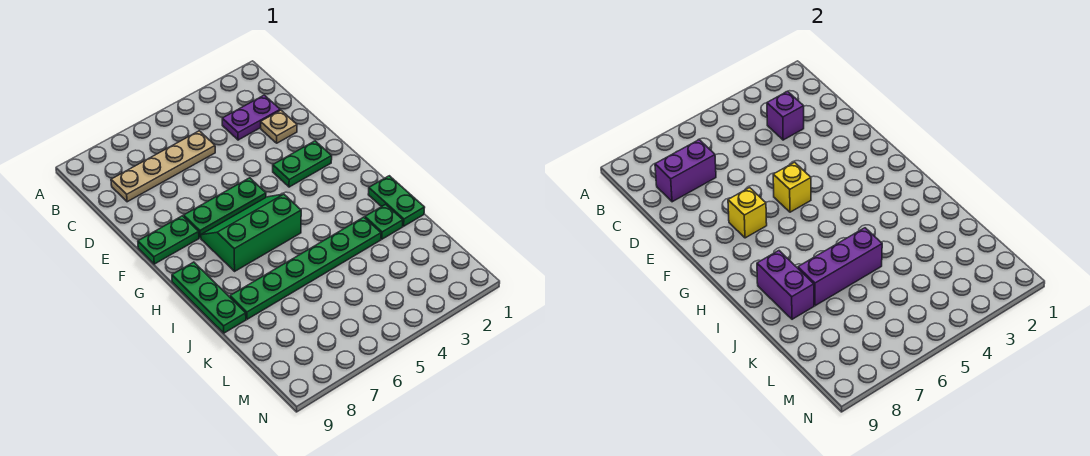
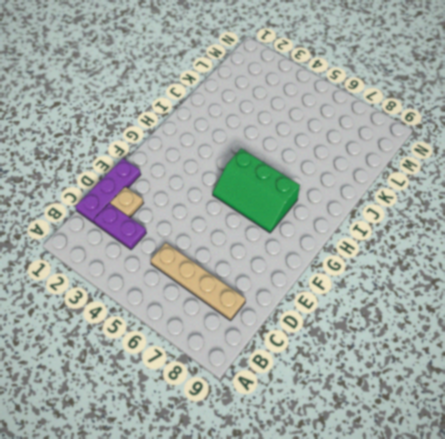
purple plate C1:E1 level 1 -> none
none -> green plate F2:F3 level 1
none -> green plate F5:F7 level 1
none -> green plate F8:F9 level 1

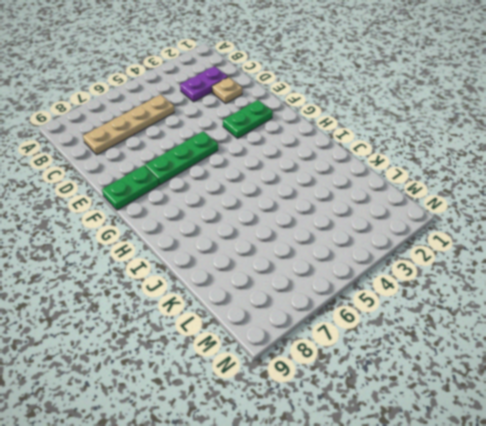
none -> green slope G5:H7 level 1 top H
none -> green plate H9:J9 level 1
none -> green plate I1:J1 level 1

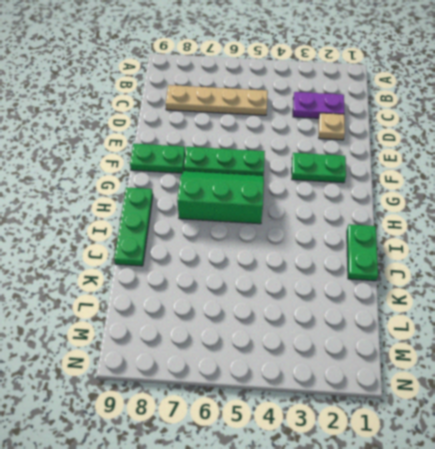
none -> green plate J2 level 1
none -> green plate J3:J8 level 1
none -> purple brick C3 level 2

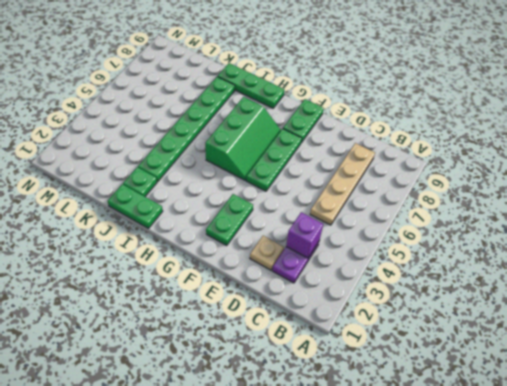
none -> purple brick C7:C8 level 2
none -> yellow brick F5 level 2
none -> yellow brick F7 level 2

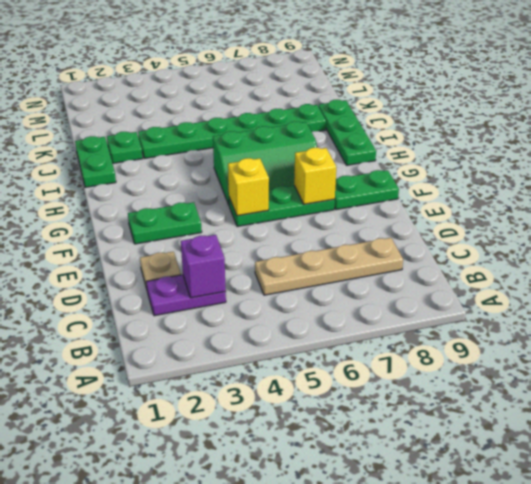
none -> purple brick C7:C8 level 2
none -> purple brick I8:J8 level 2
none -> purple brick J5:J7 level 2

